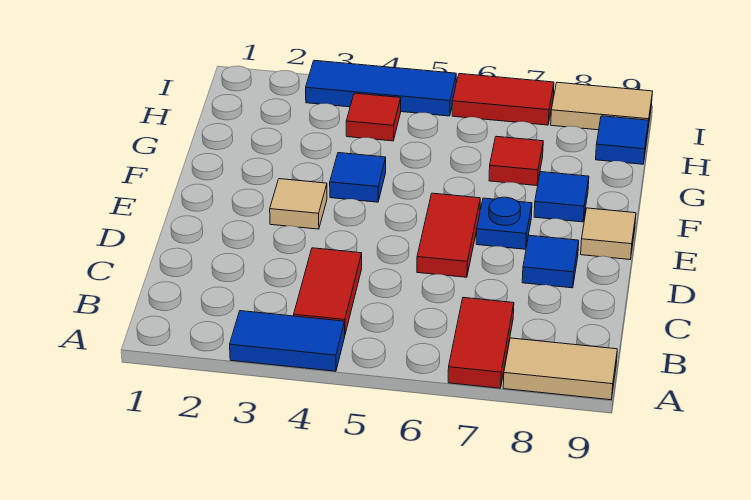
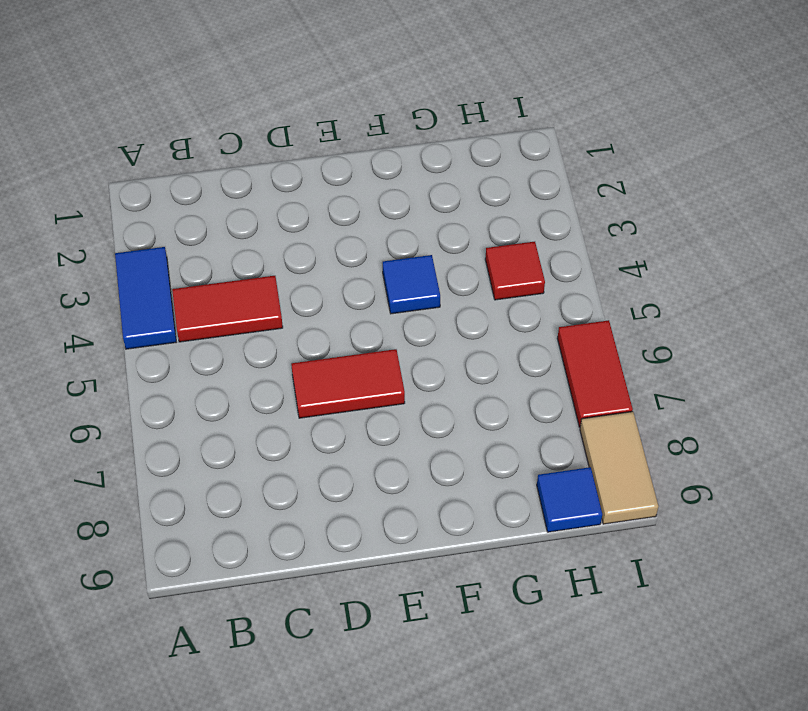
none -> red tile A7:B7 level 1
none -> tan tile A8:A9 level 1
none -> blue tile D8 level 1

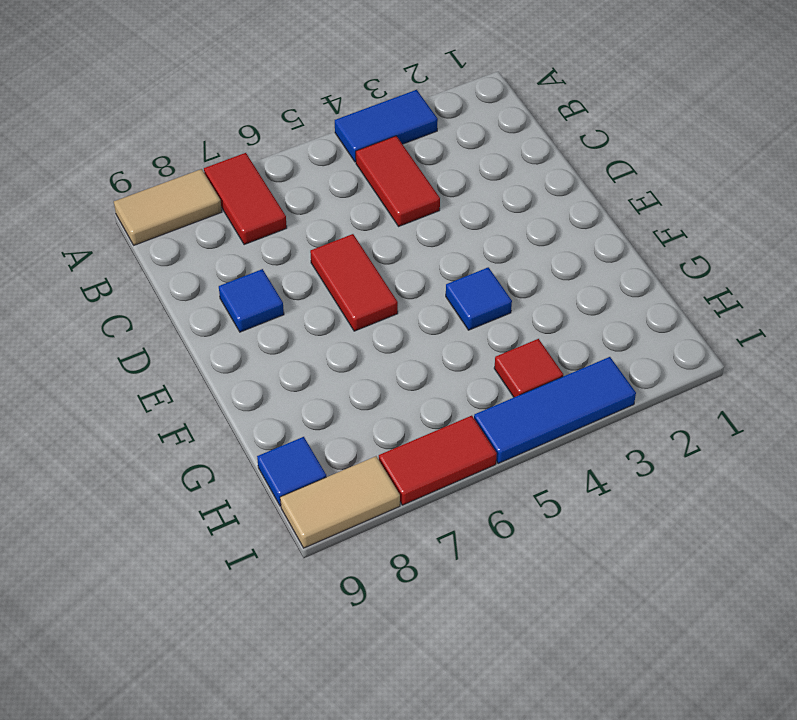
none -> tan tile E3 level 1
none -> blue plate E7 level 1
none -> tan tile E9 level 1

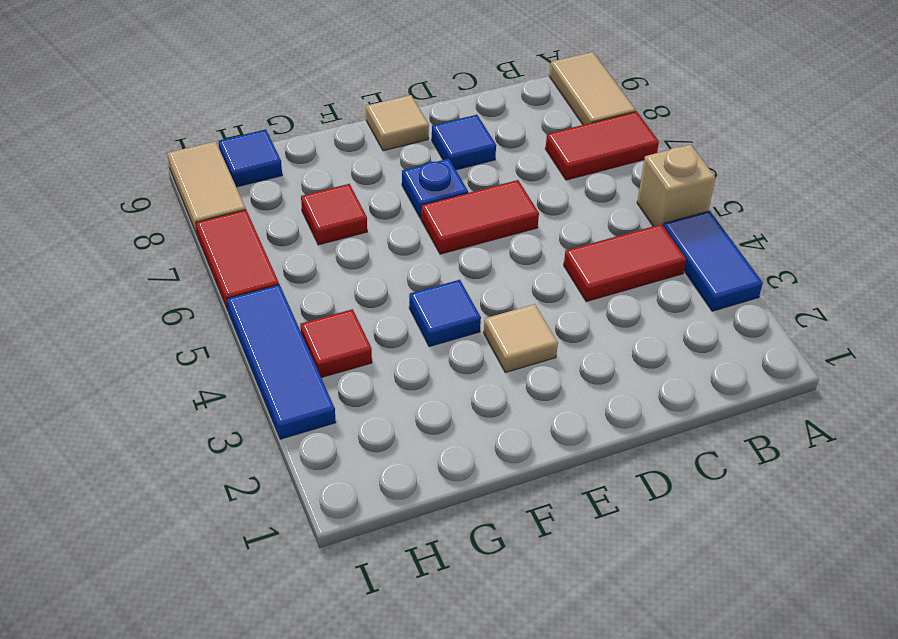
tan brick A5 level 1 -> none
none -> blue tile F8 level 1

